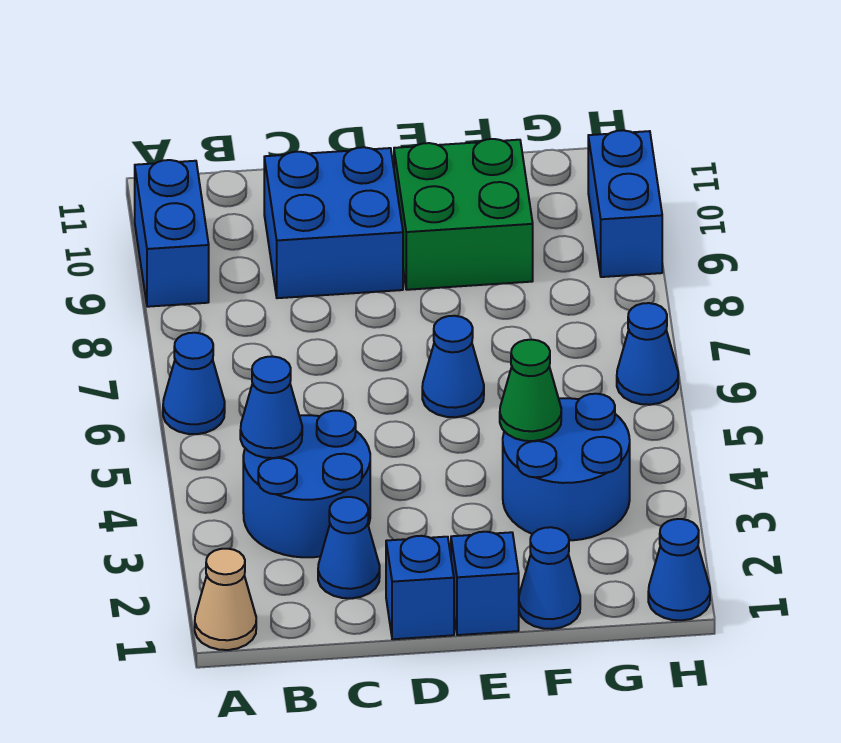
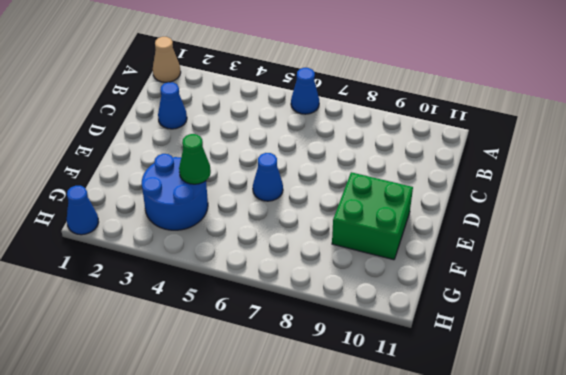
none -> blue brick A9:A10 level 1
none -> blue round brick B3:C4 level 1
none -> blue brick C9:D10 level 1

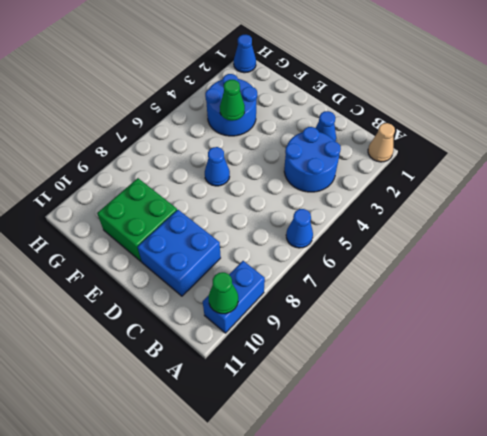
green cone A10 level 2 -> none
none -> blue brick D1 level 1
none -> blue brick E1 level 1
none -> blue cone F1 level 1

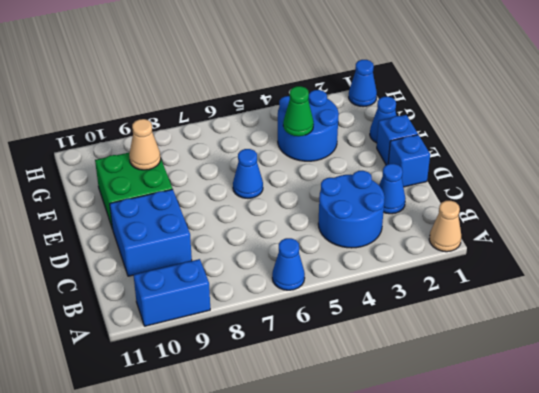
tan cone F9 level 2 -> none
none -> blue cone H6 level 1
none -> blue brick H9:H10 level 1
none -> blue cone B4 level 2

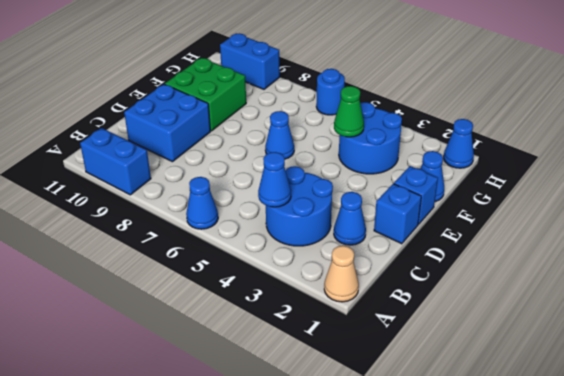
blue round brick H6 level 1 -> blue cone H6 level 1

